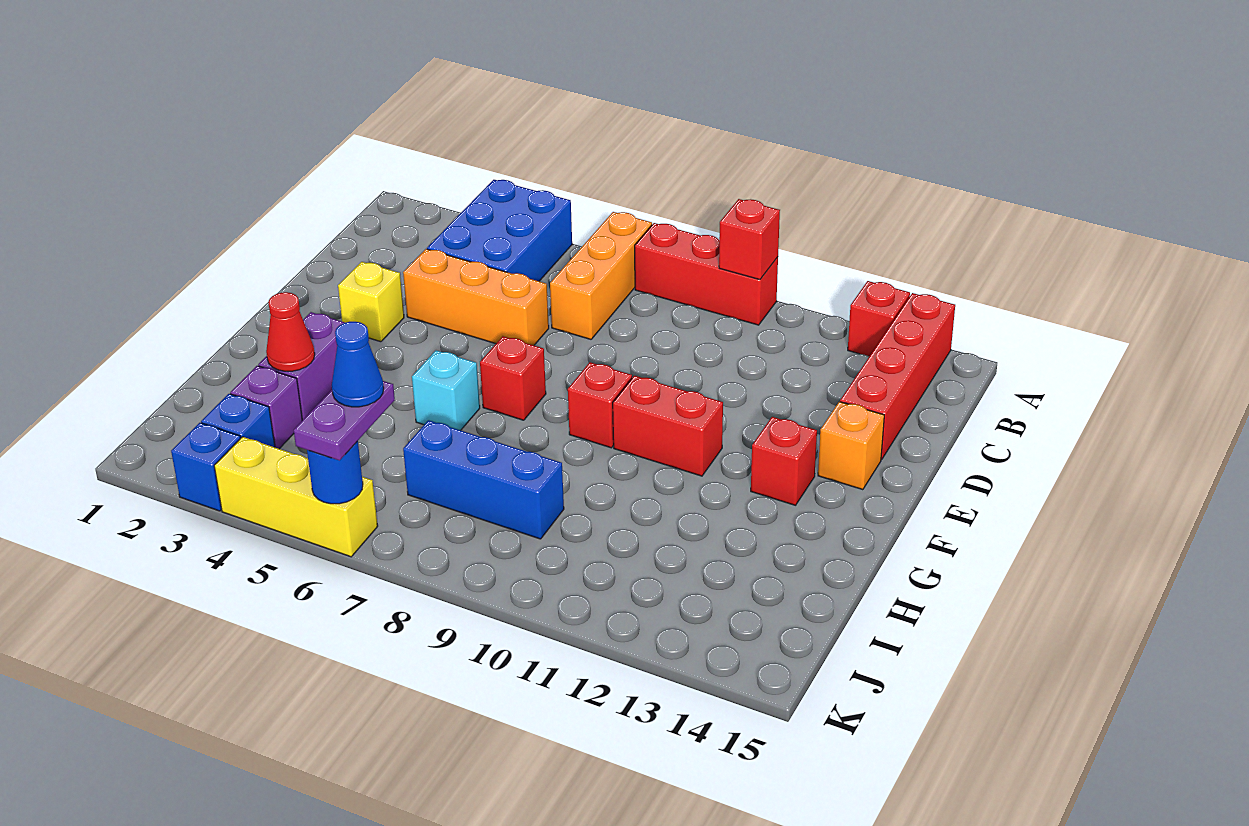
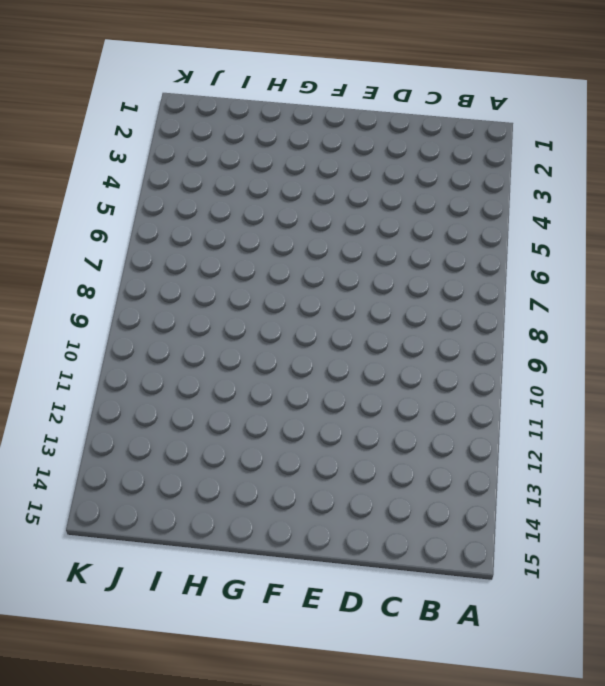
none -> blue brick A4:C5 level 1
none -> orange brick A7:C7 level 1
none -> red brick A8:A10 level 1

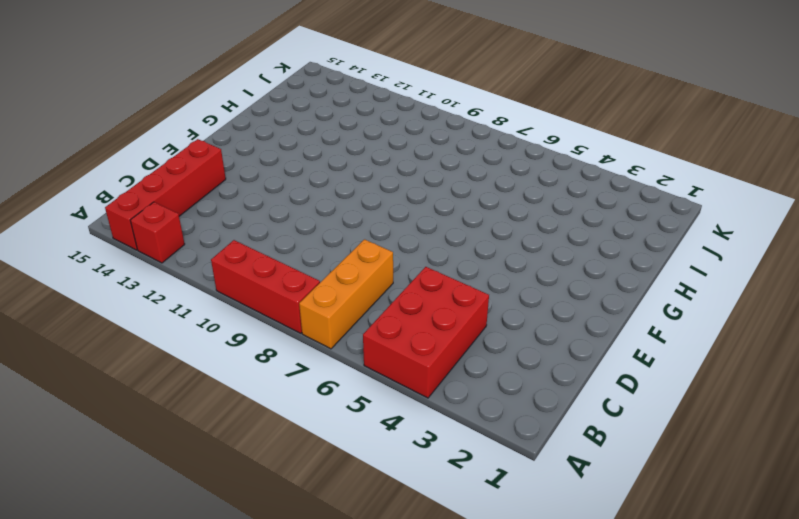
red brick A4:C5 level 1 -> blue brick A4:C5 level 1
none -> orange brick D4:D6 level 1
none -> yellow brick E3 level 1
none -> orange brick E14 level 1

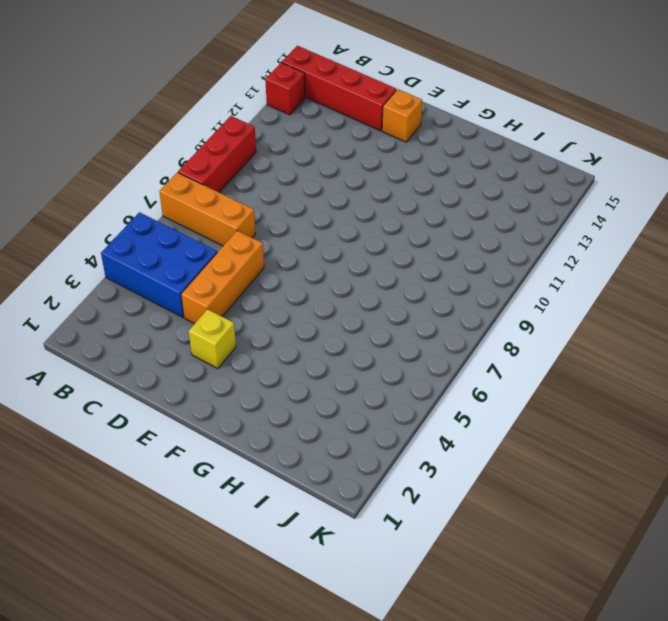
none -> red brick F7 level 1
none -> red brick F9 level 1
none -> red brick F10:F11 level 1

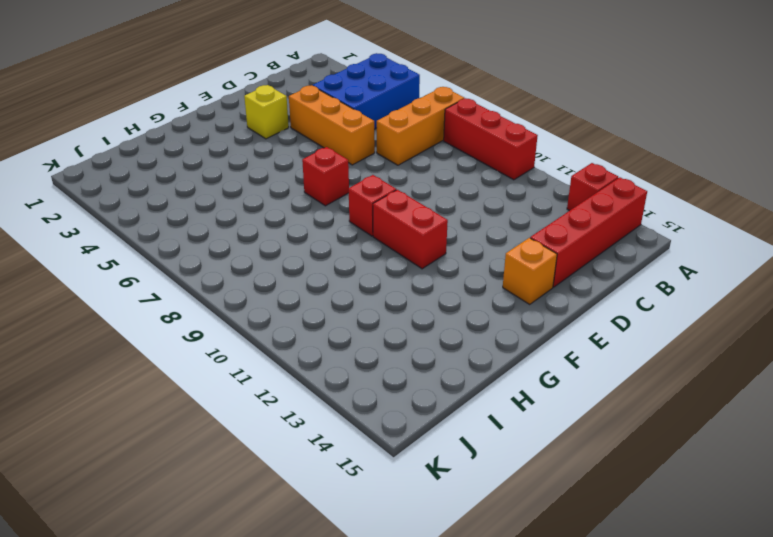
none -> red brick F13 level 1
none -> purple brick G3:H3 level 1
none -> cyan brick G6 level 1

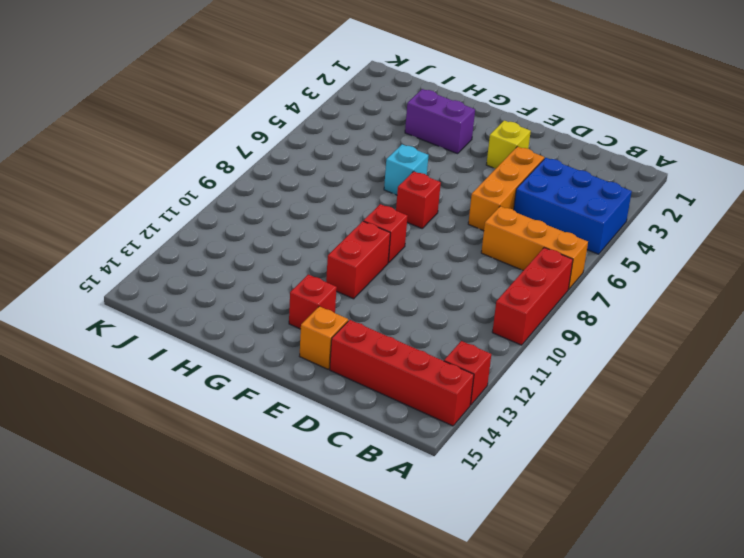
none -> purple brick I3 level 1
none -> blue brick I7:I9 level 1
none -> blue brick J3 level 1

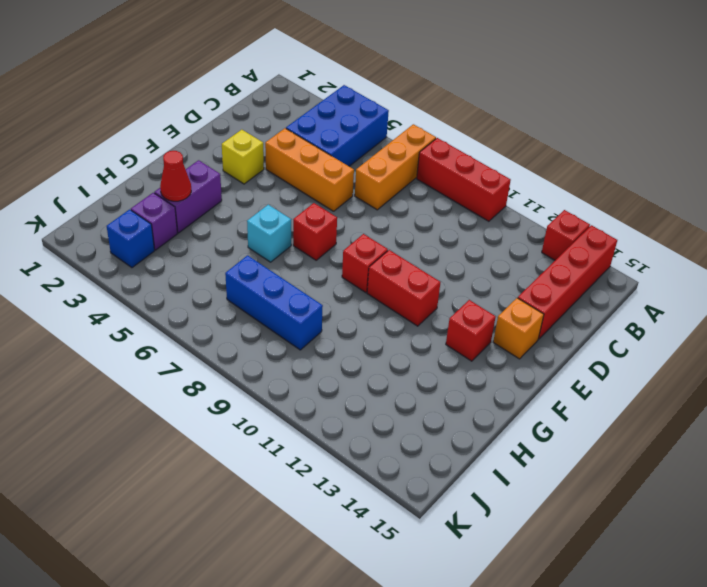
none -> blue brick K3 level 1
none -> yellow brick K4:K6 level 1
none -> red brick A10 level 2

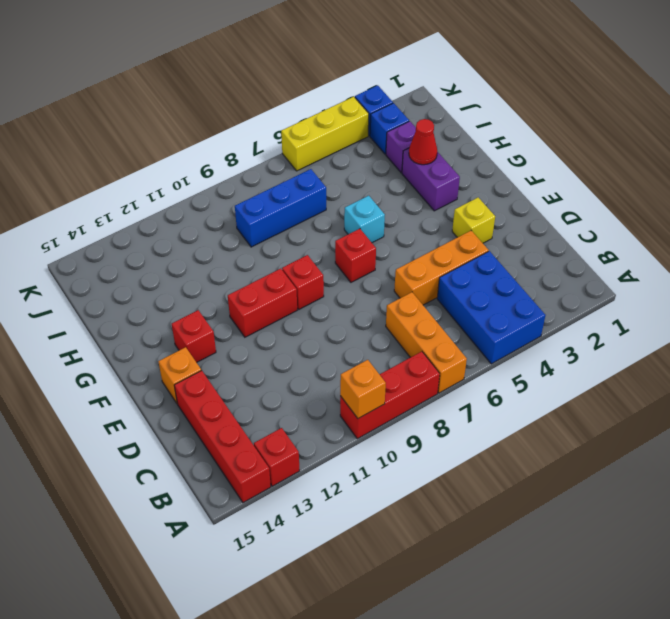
orange brick A10 level 2 -> red brick A10 level 2
none -> blue round brick K6 level 2
none -> purple plate J6:K6 level 3
none -> blue cone J6 level 4

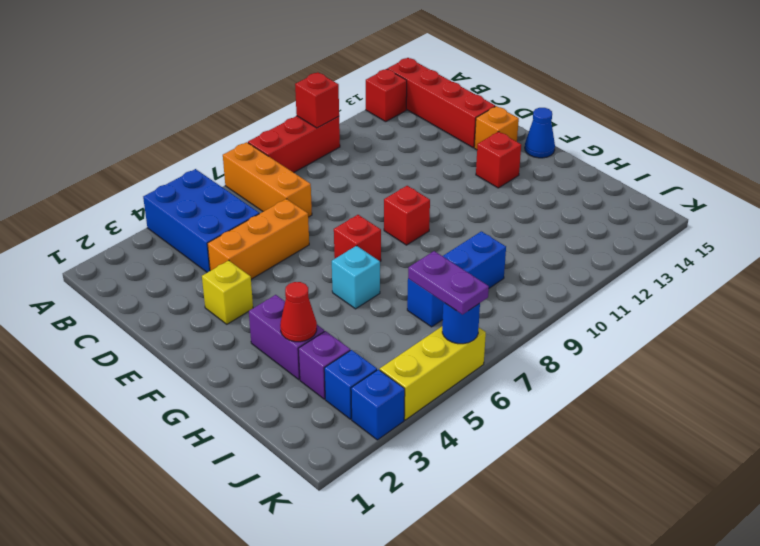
blue cone F15 level 1 -> blue cone J6 level 4
none -> red brick F10:F11 level 1

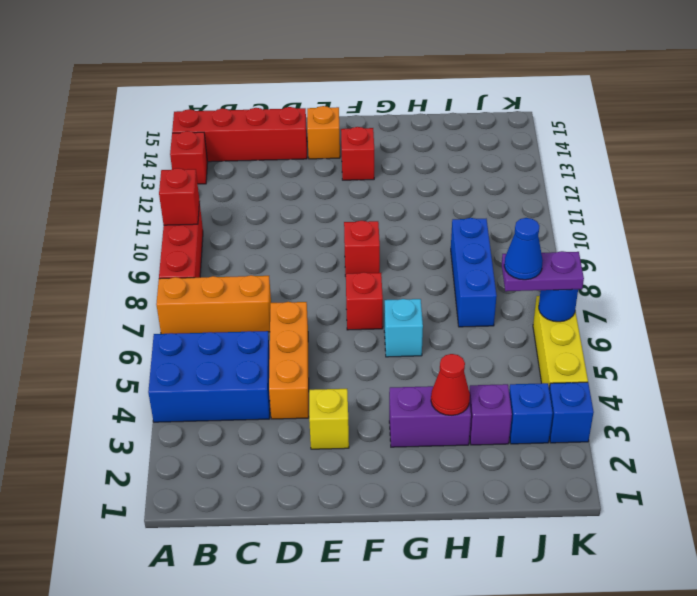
none -> red brick F10:F11 level 1

